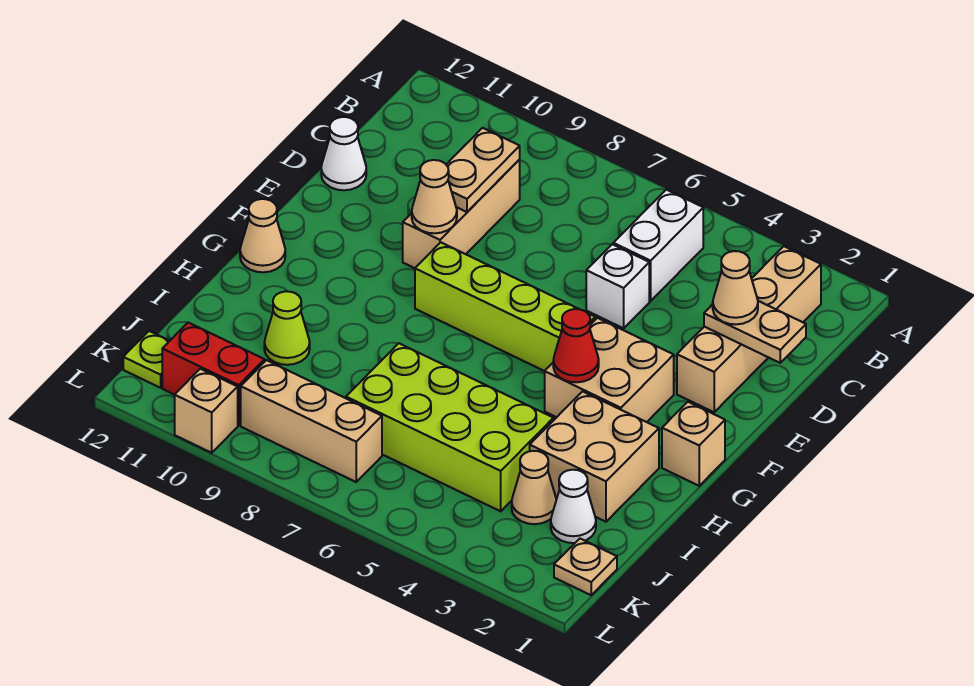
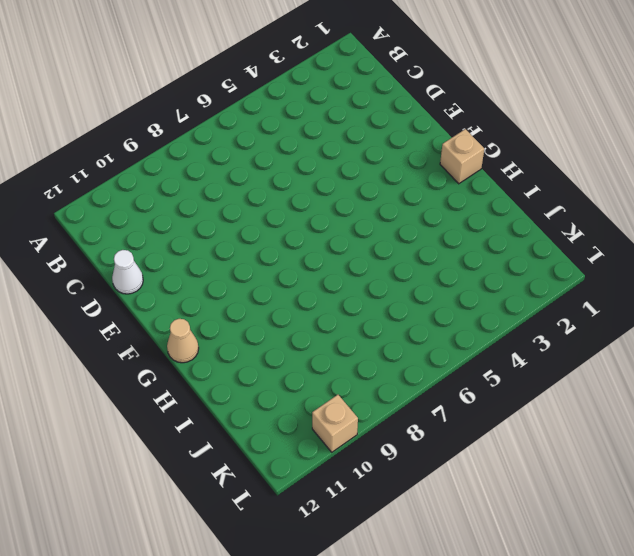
none -> tan brick B2:E2 level 1
none -> white brick B5:C5 level 1
none -> tan brick C9:E9 level 1

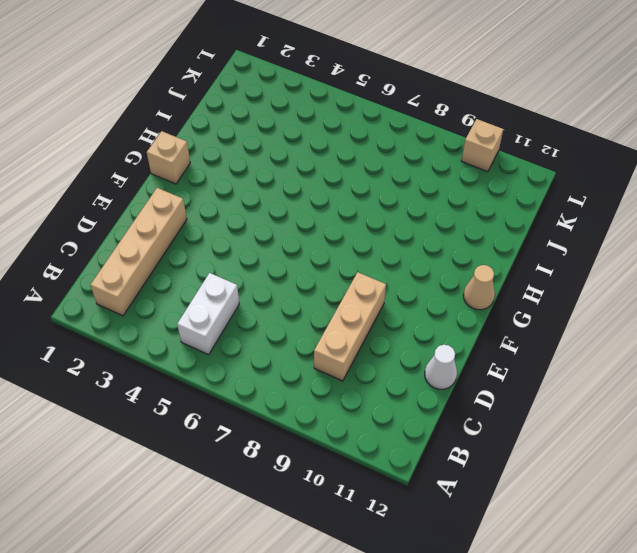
none -> white brick D5 level 1
none -> tan brick F3:G4 level 1
none -> lime brick F5:F8 level 1

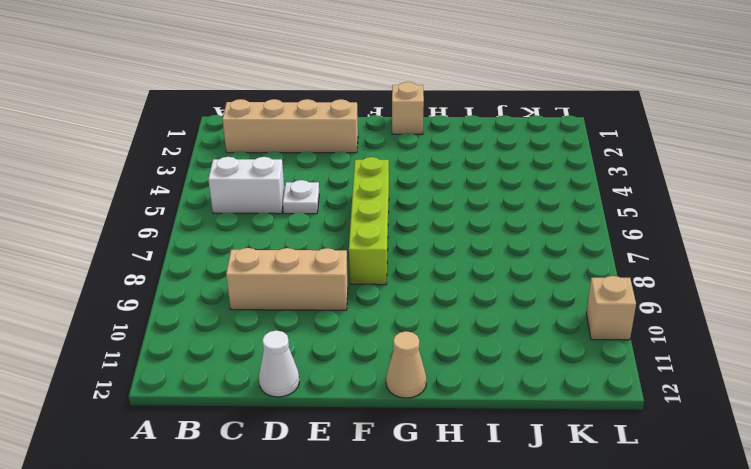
white plate D5 level 1 -> white brick D5 level 1
none -> tan brick F3:G4 level 1
none -> tan brick H2:I3 level 1
none -> lime brick I4:J7 level 1

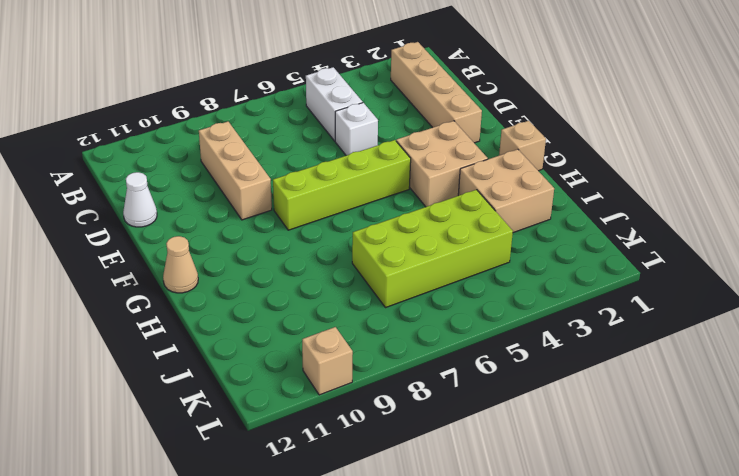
none -> lime cone I10 level 1
none -> white cone J2 level 1
none -> tan cone J3 level 1

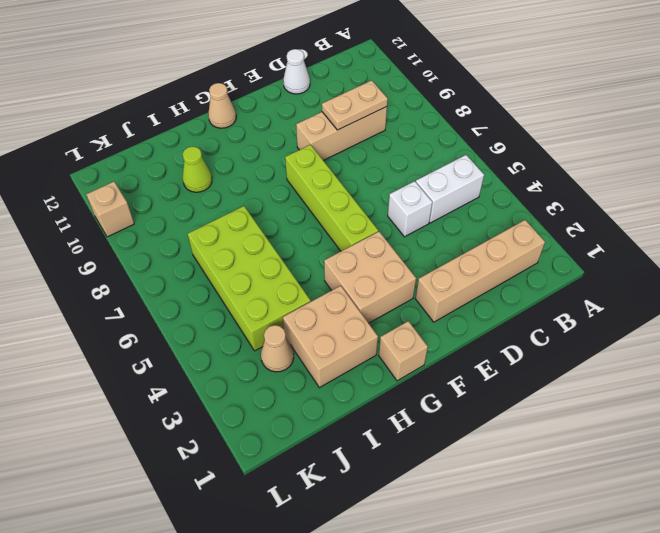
none -> white cone J2 level 1
none -> tan plate K1 level 1
none -> tan brick K7:K9 level 1

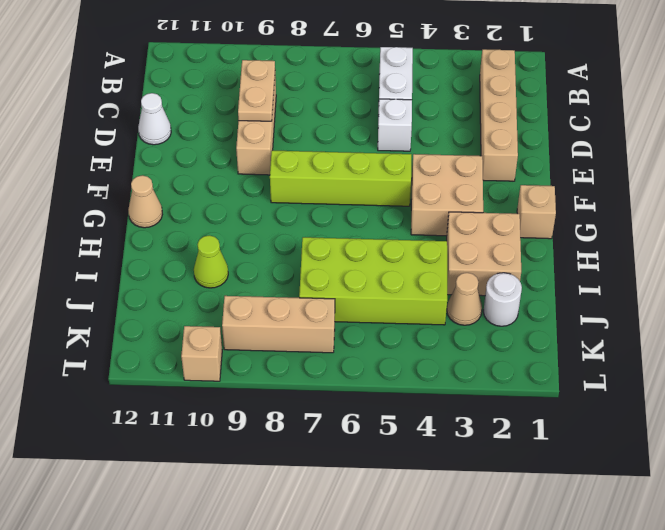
white round brick J2 level 1 -> white cone J2 level 1
none -> tan plate K1 level 1
none -> red brick K10:K11 level 1
none -> lime plate K12 level 1

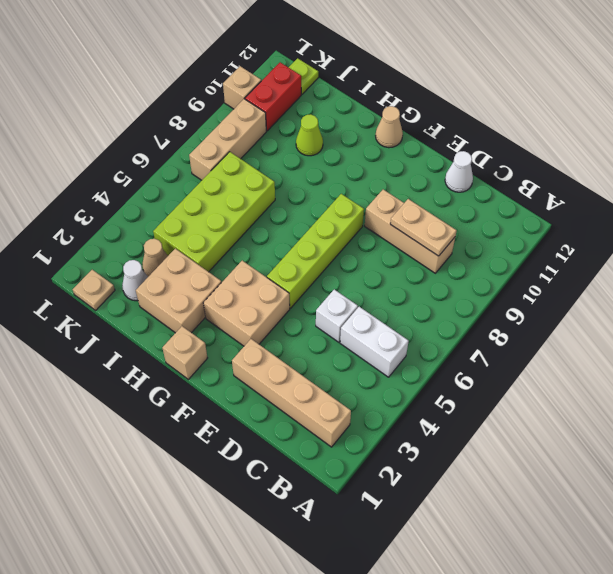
none -> tan plate D1:D2 level 2
none -> tan cone E9 level 2
none -> red cone G4 level 2

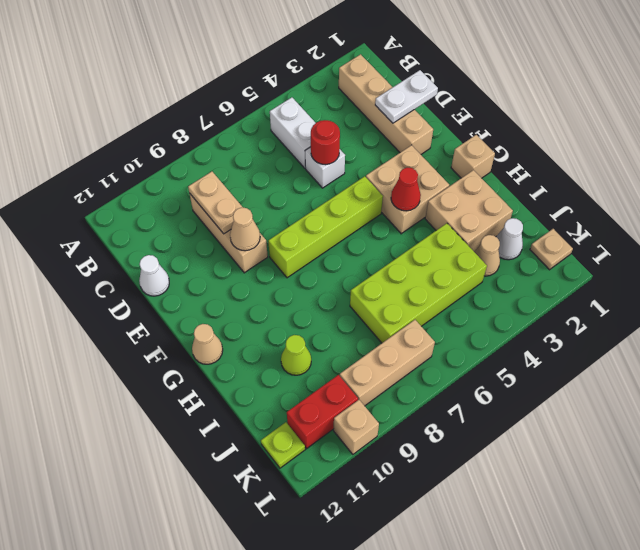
white plate D1:D2 level 2 -> tan plate D1:D2 level 2
red round brick D5 level 2 -> none
none -> tan cone D2 level 3

